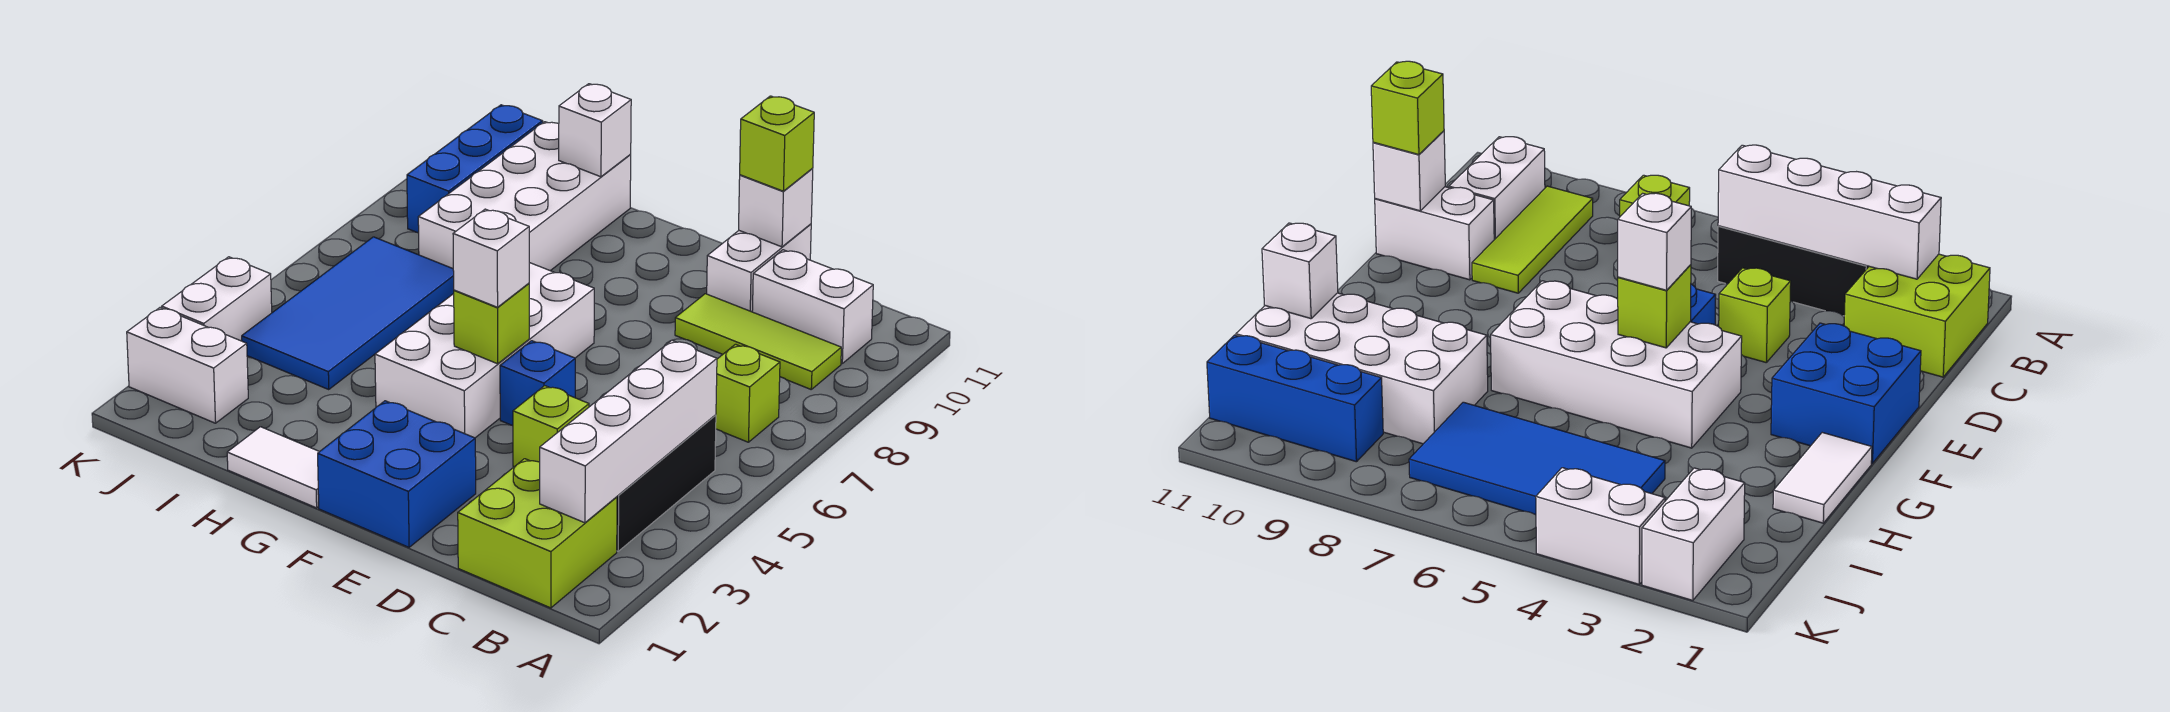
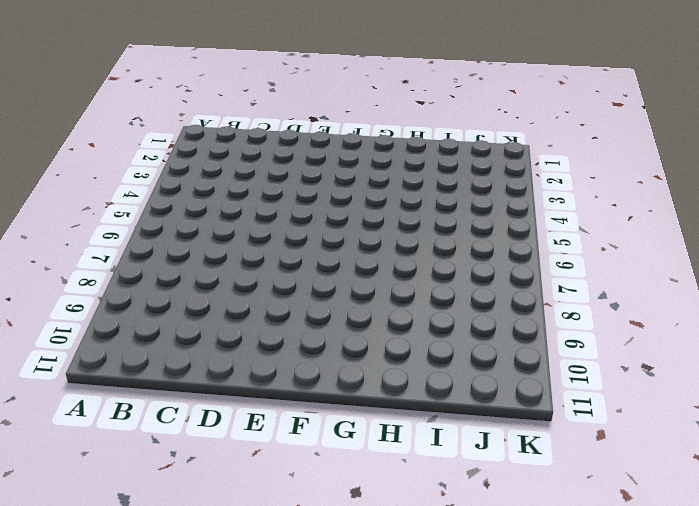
none -> lime brick B1:C2 level 1
none -> black brick B3:B5 level 1
none -> lime brick B7 level 1

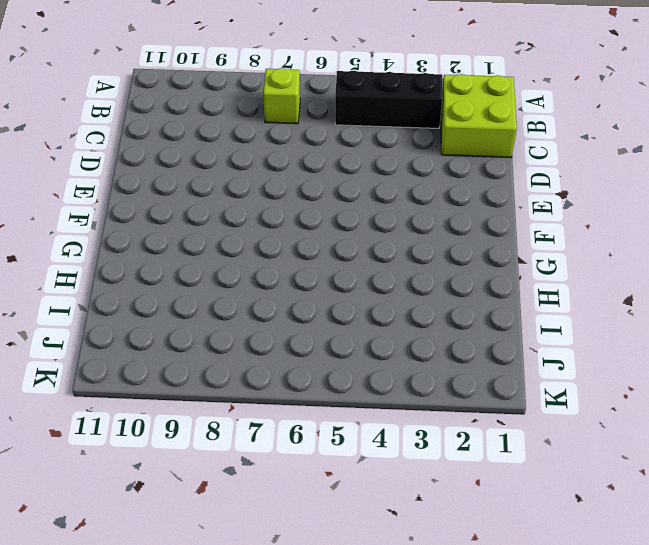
none -> lime tile B9:D9 level 1
none -> white brick B10:C10 level 1
none -> lime brick D4 level 1

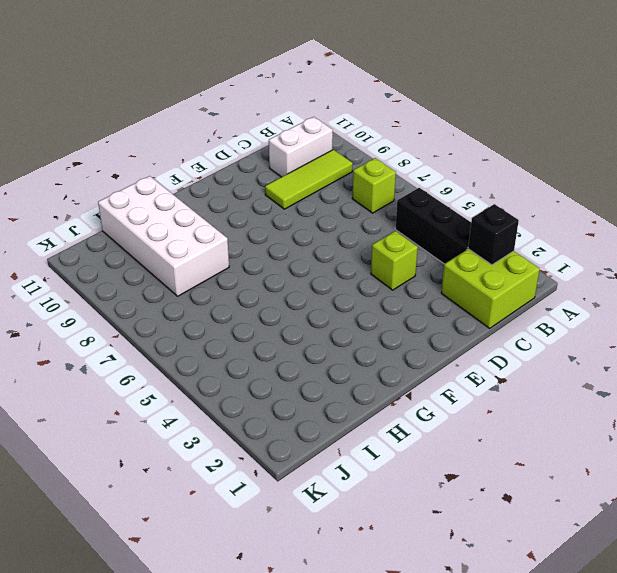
black brick B2 level 2 -> white brick B2:B5 level 2
none -> white brick D10:D11 level 1
none -> blue brick E1:F2 level 1
none -> blue brick E5 level 1

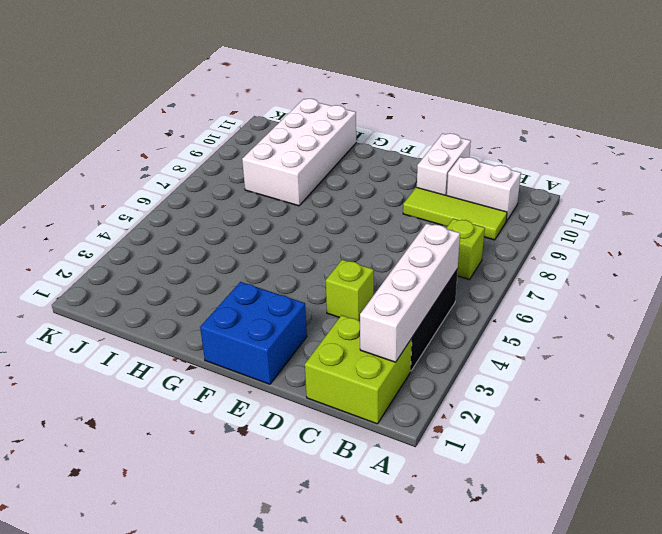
none -> blue brick E5 level 1
none -> white brick F4:G7 level 1
none -> white tile G1:H1 level 1

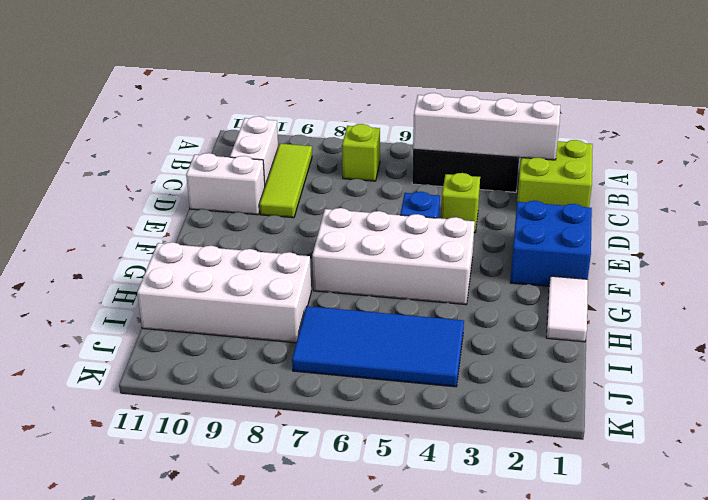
none -> white brick J2:K2 level 1
none -> blue brick J9:J11 level 1
none -> white brick K3:K4 level 1

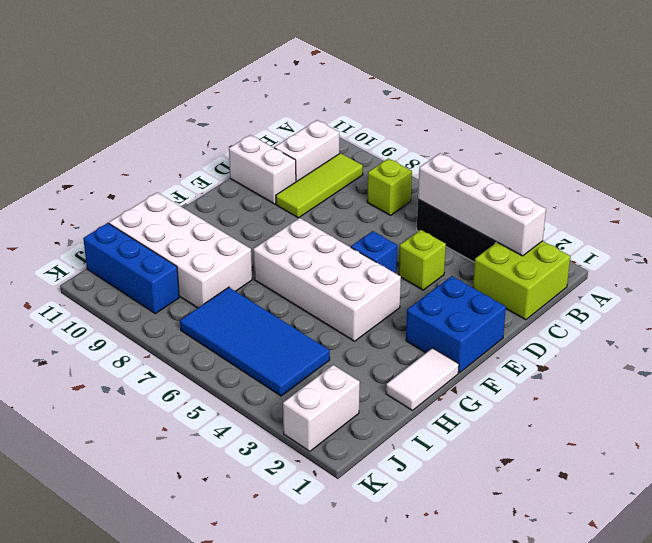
none -> white brick K3:K4 level 1
none -> white brick D11 level 2
none -> lime brick F5 level 2

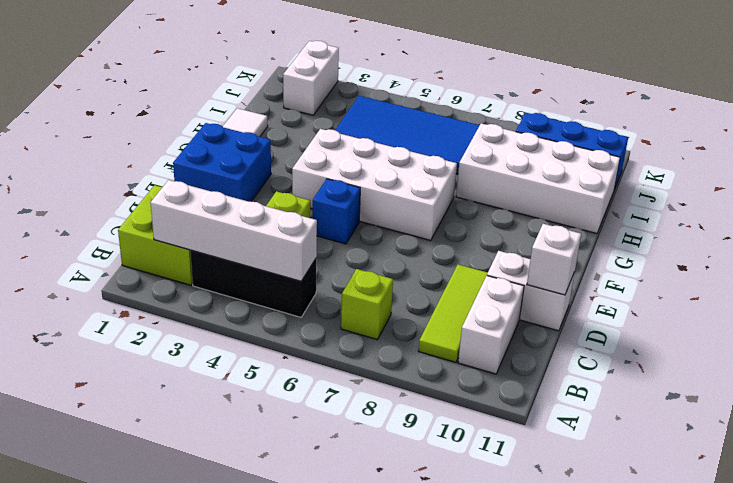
none -> white brick K3:K4 level 1
none -> lime brick F5 level 2
none -> white brick H11 level 2

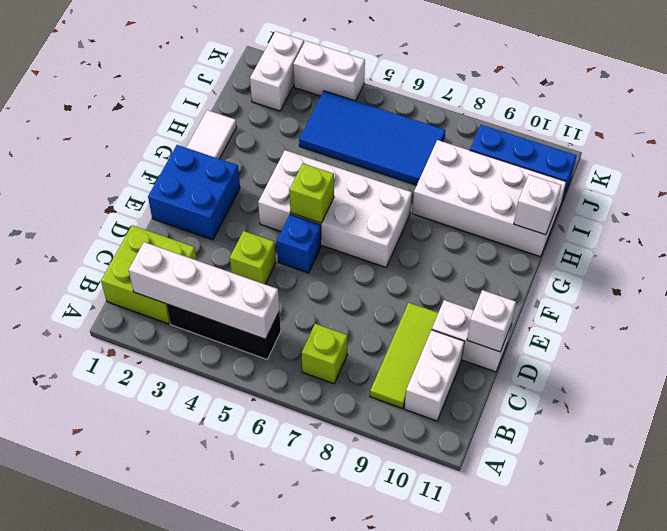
none -> lime brick D11 level 3
none -> white brick F5 level 3

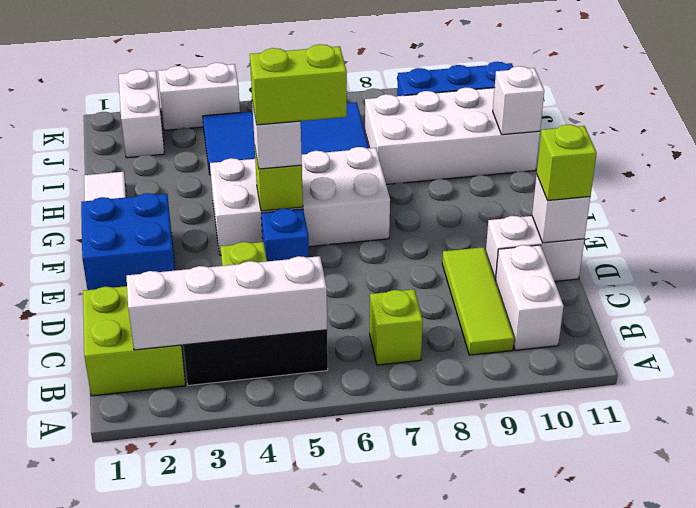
lime brick F5:F6 level 4 -> none

